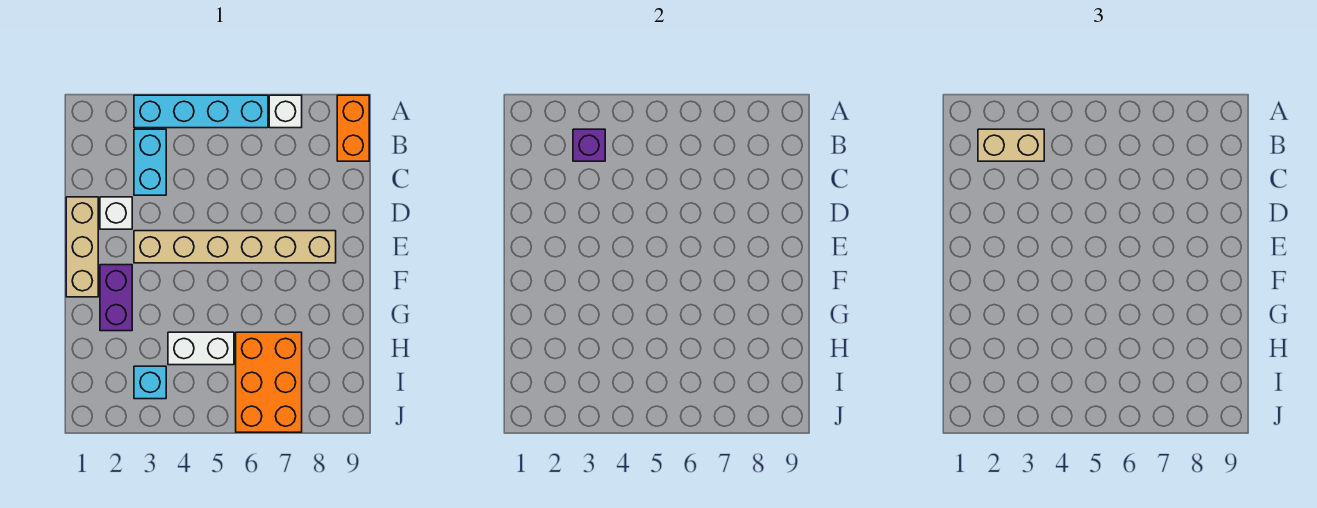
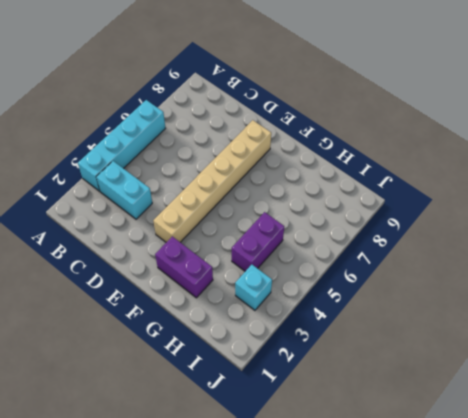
purple brick H4:H5 level 1 -> white brick H4:H5 level 1
none -> white brick A7 level 1
none -> orange brick A9:B9 level 1
none -> tan brick D1:F1 level 1

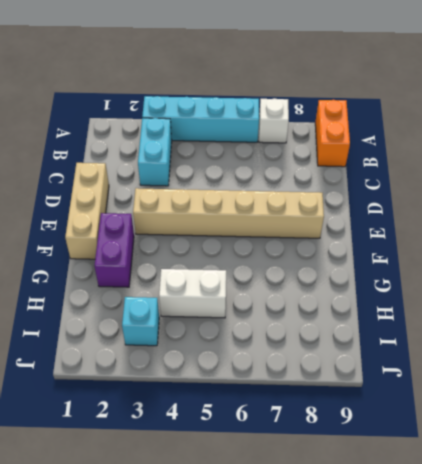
none -> white brick D2 level 1
none -> orange brick H6:J7 level 1
none -> purple brick B3 level 2

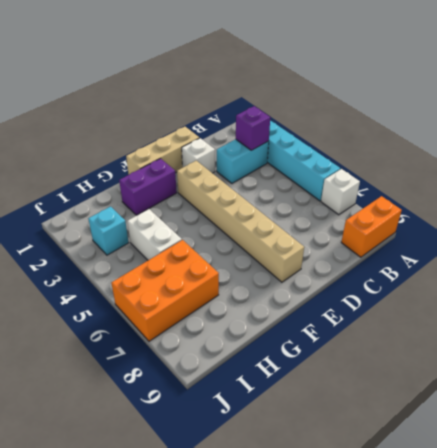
none -> tan brick B2:B3 level 3

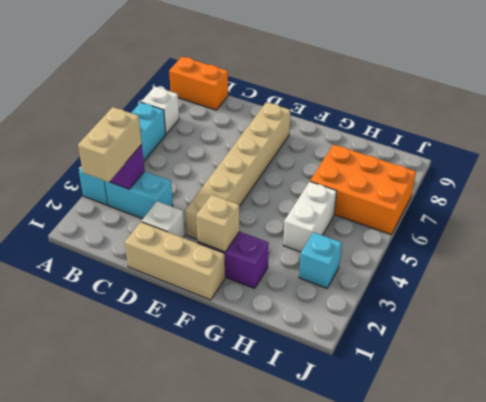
tan brick F2 level 2 -> none

